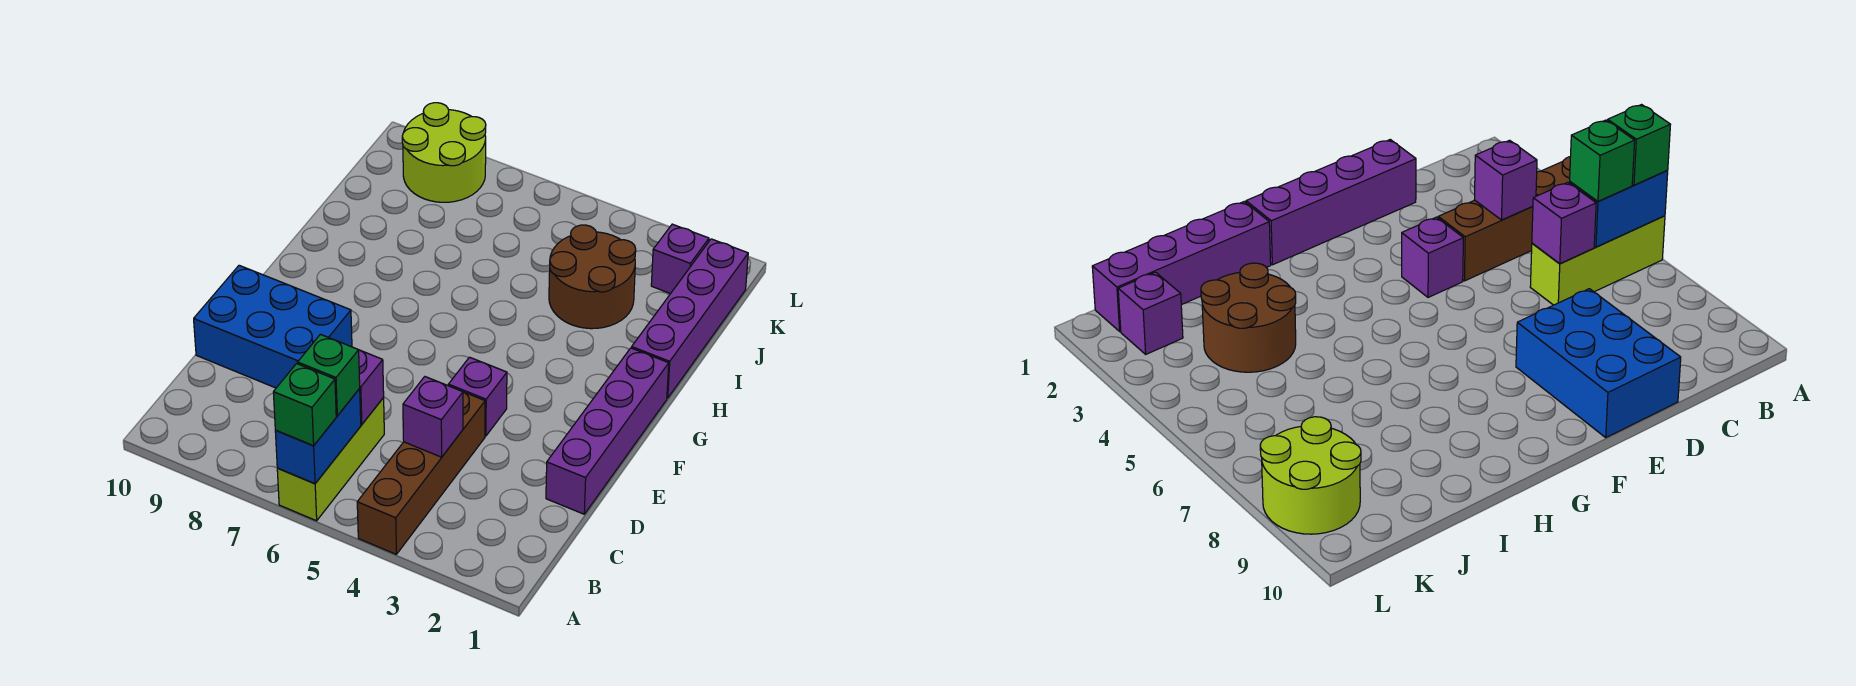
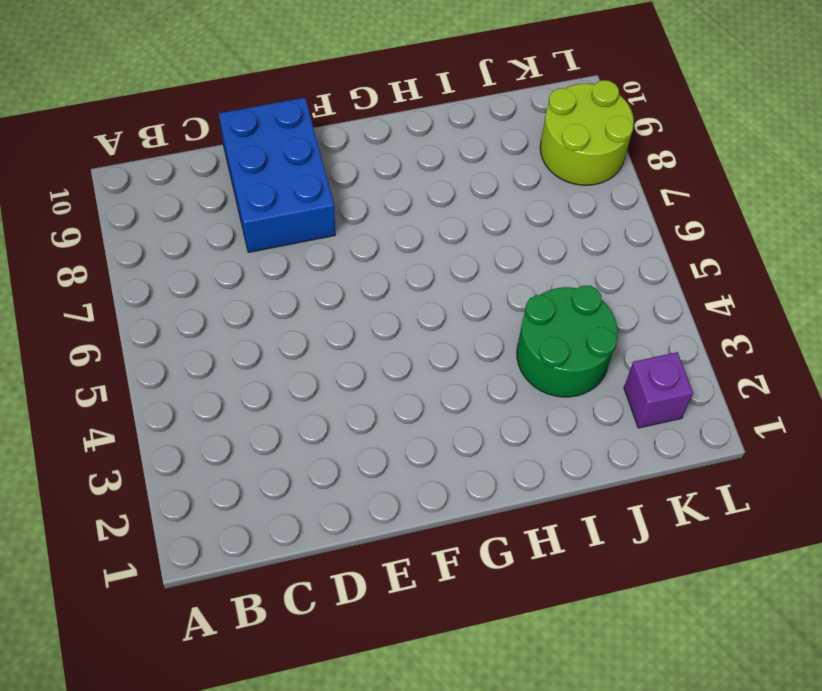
green round brick I3:J4 level 1 -> brown round brick I3:J4 level 1
none -> brown brick A4:D4 level 1
none -> lime brick A6:C6 level 1
none -> purple brick D1:G1 level 1

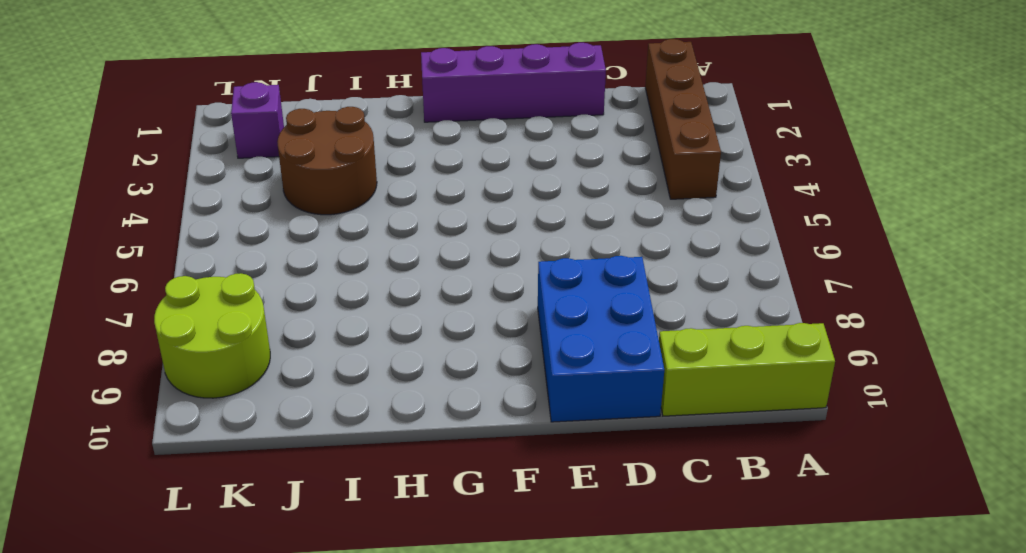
lime brick A10:C10 level 1 -> lime brick A6:C6 level 1
brown brick B1:B4 level 1 -> brown brick A4:D4 level 1
none -> purple brick E4 level 1
none -> purple brick H1:K1 level 1
none -> blue brick A6:B6 level 2

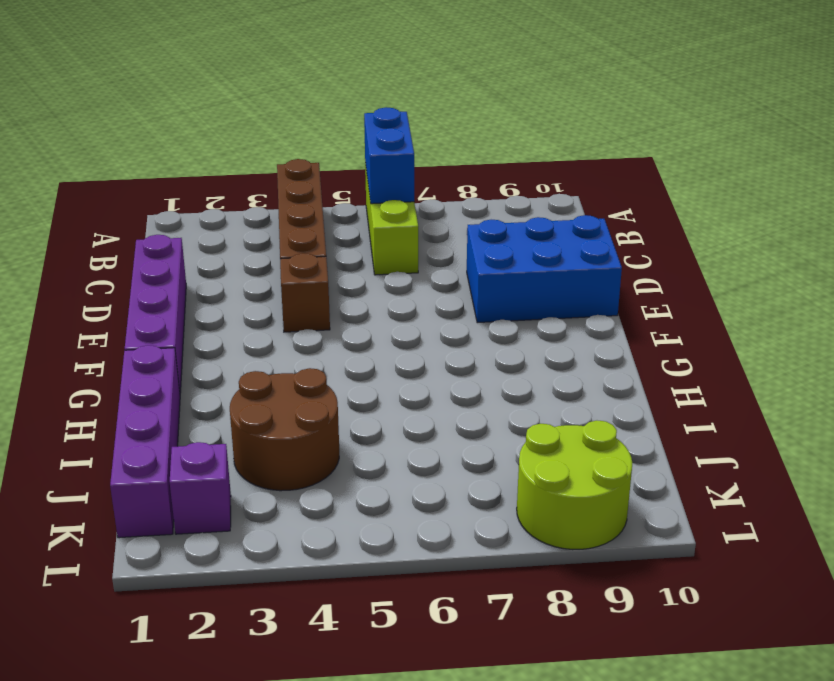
brown brick E4 level 1 -> purple brick E4 level 1
none -> purple brick C4 level 2
none -> purple brick C6 level 2
none -> green brick A6 level 3

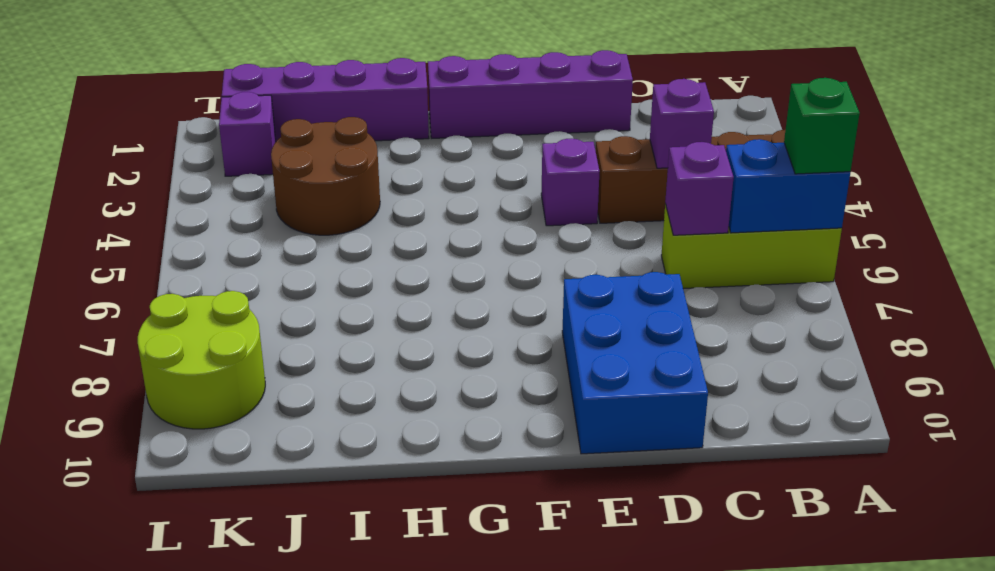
none -> green brick B6 level 3

